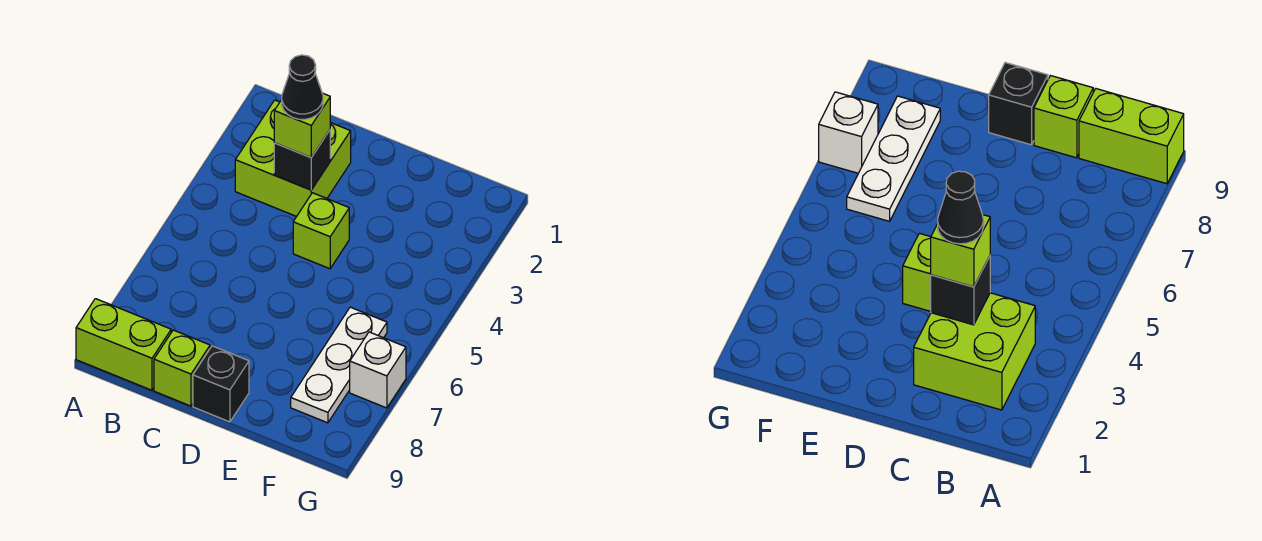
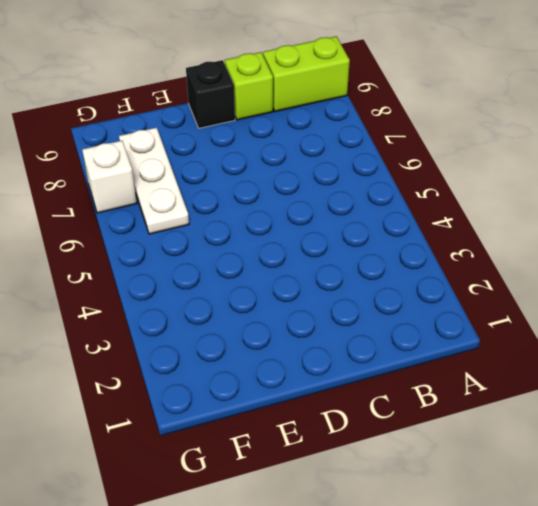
none -> lime brick B2:C3 level 1
none -> lime brick D4 level 1

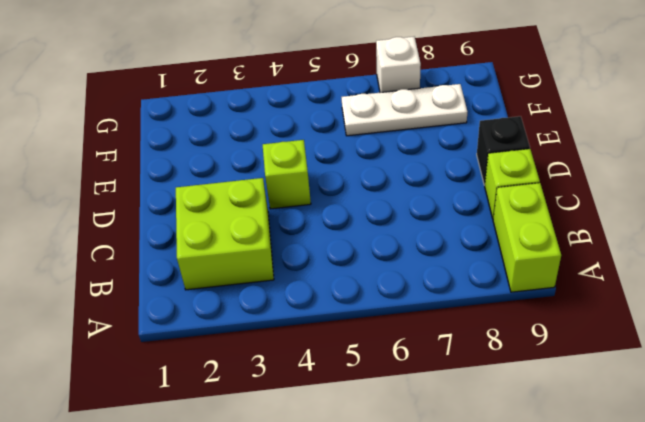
none -> black brick C3 level 2
none -> lime brick C3 level 3

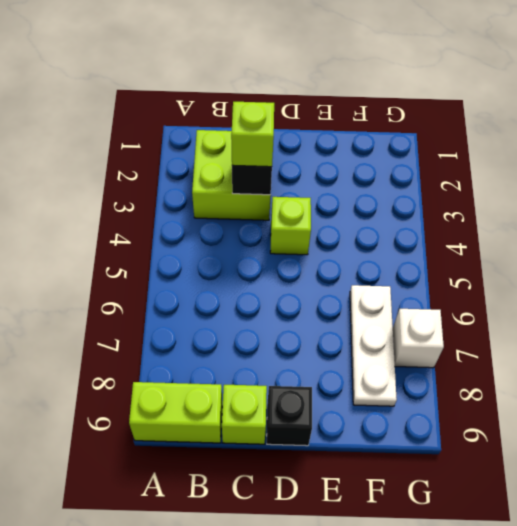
none -> black cone C3 level 4

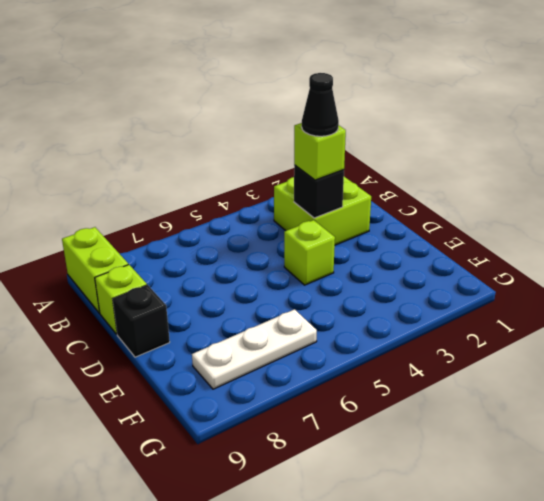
none -> white brick G7 level 1

